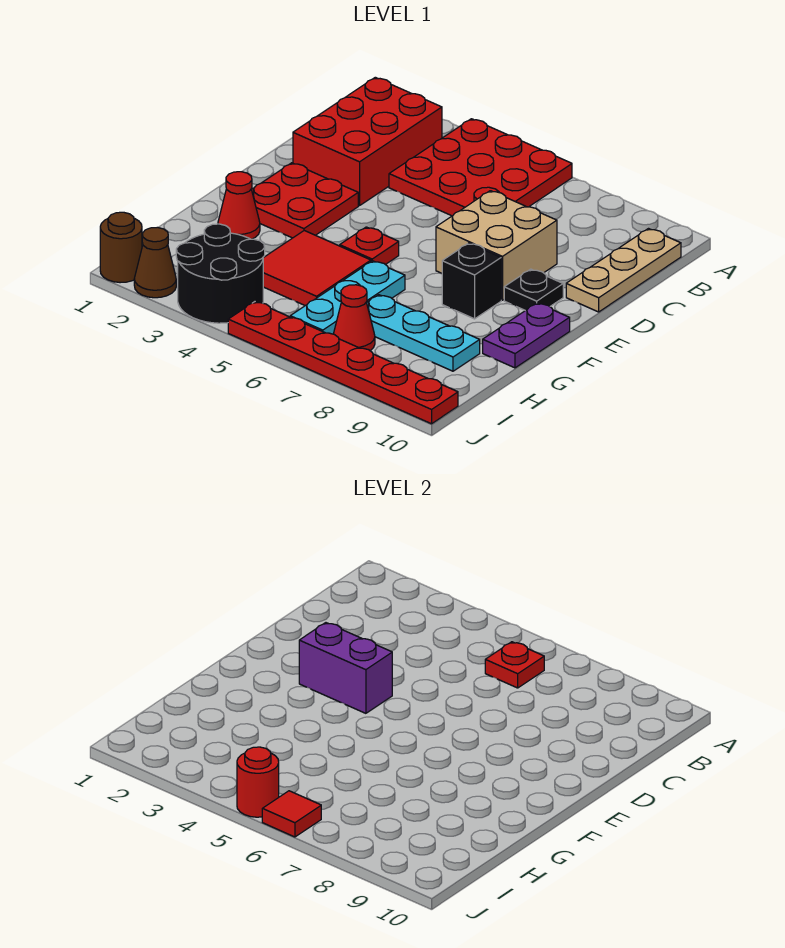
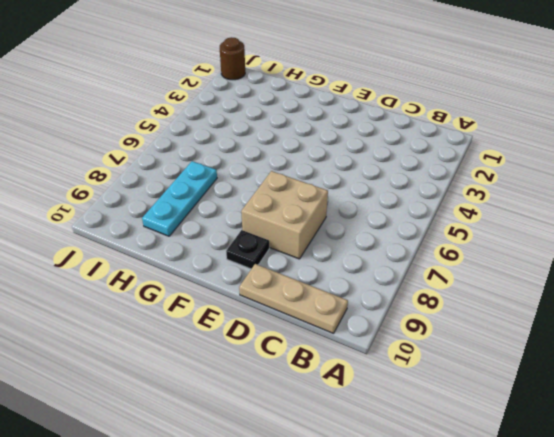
none -> red plate A4:C6 level 1
none -> red brick B2:D3 level 1
none -> red plate E2:F3 level 1

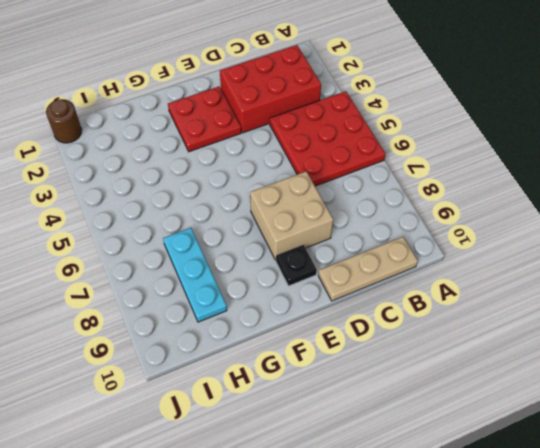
none -> red plate F5 level 1
none -> black brick F8 level 1
none -> purple plate F10:G10 level 1

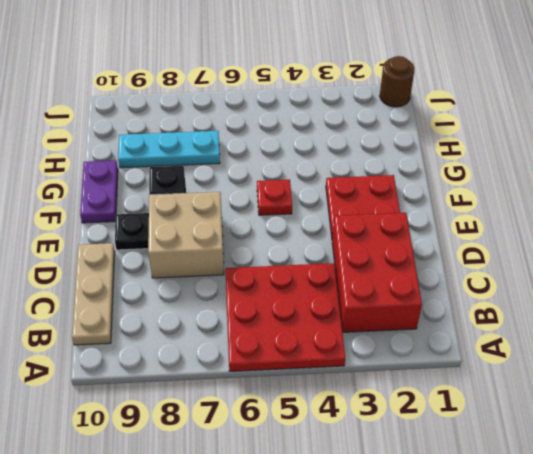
none -> red cone G2 level 1
none -> red tile G4:H5 level 1
none -> cyan plate G6:I6 level 1

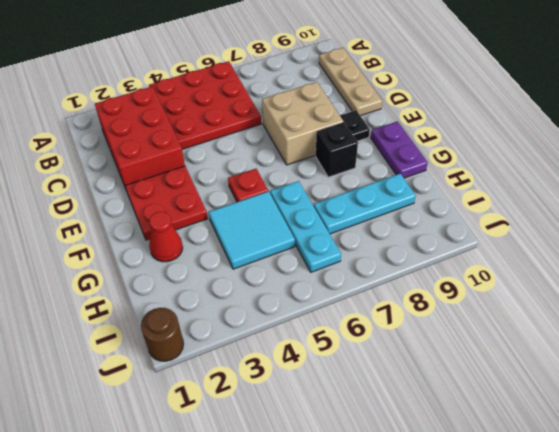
cyan tile G4:H5 level 1 -> red tile G4:H5 level 1
none -> black round brick I3:J4 level 1
none -> red cone I7 level 1
none -> brown cone J2 level 1

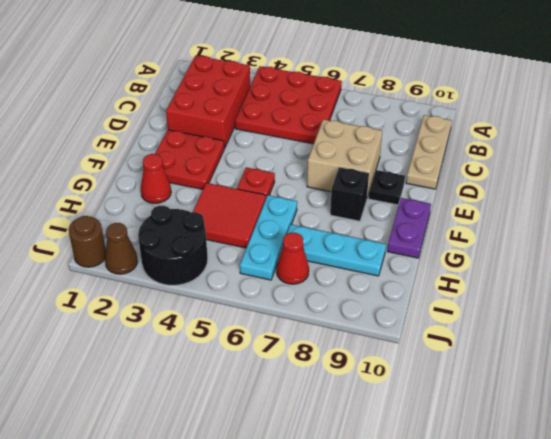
none -> red plate J5:J10 level 1
none -> red plate B6 level 2
none -> purple brick E3:E4 level 2

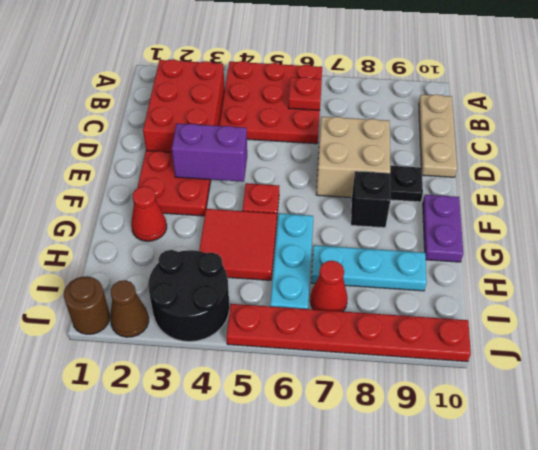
none -> red round brick J5 level 2
none -> red tile J6 level 2

